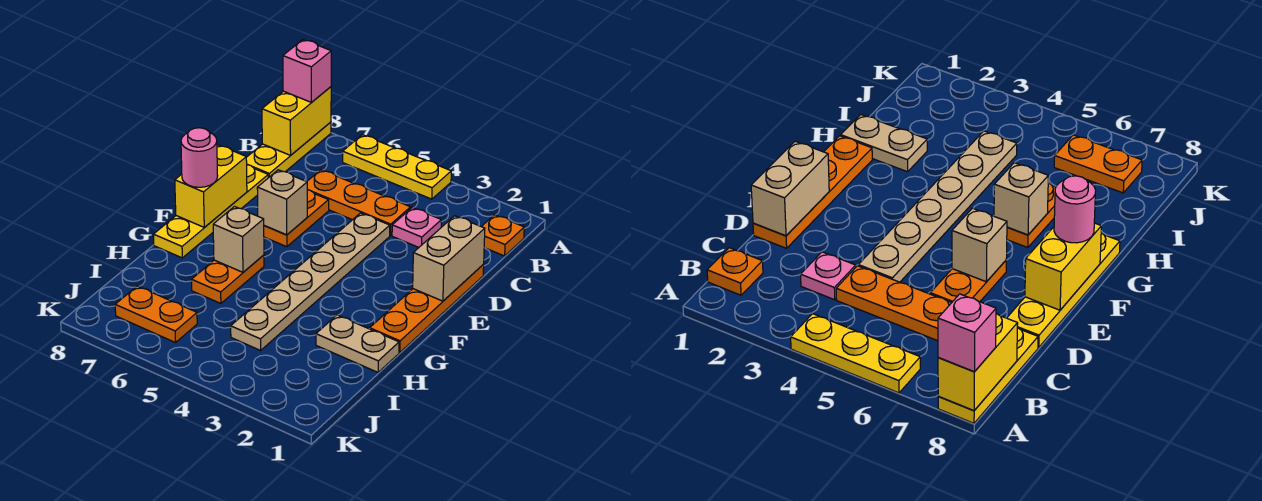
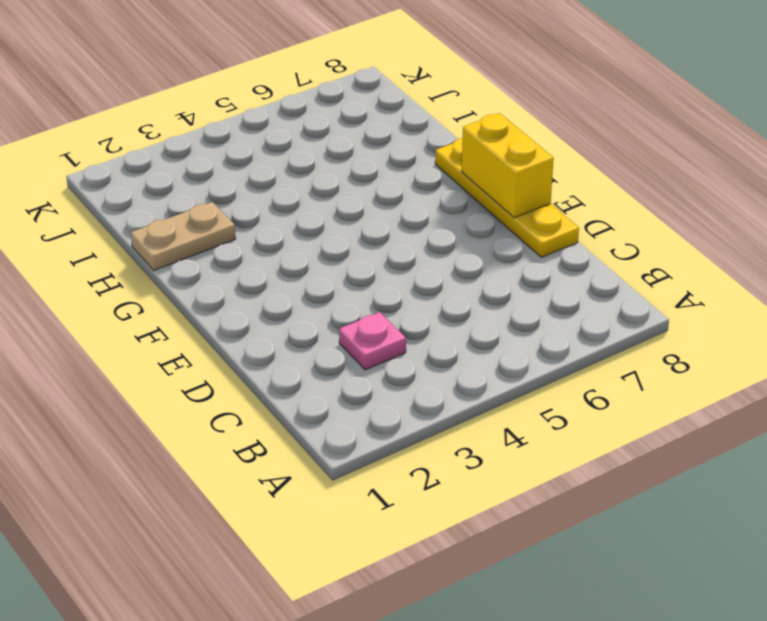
none -> yellow plate A4:A6 level 1
none -> yellow plate A8:C8 level 1
none -> orange plate B1 level 1

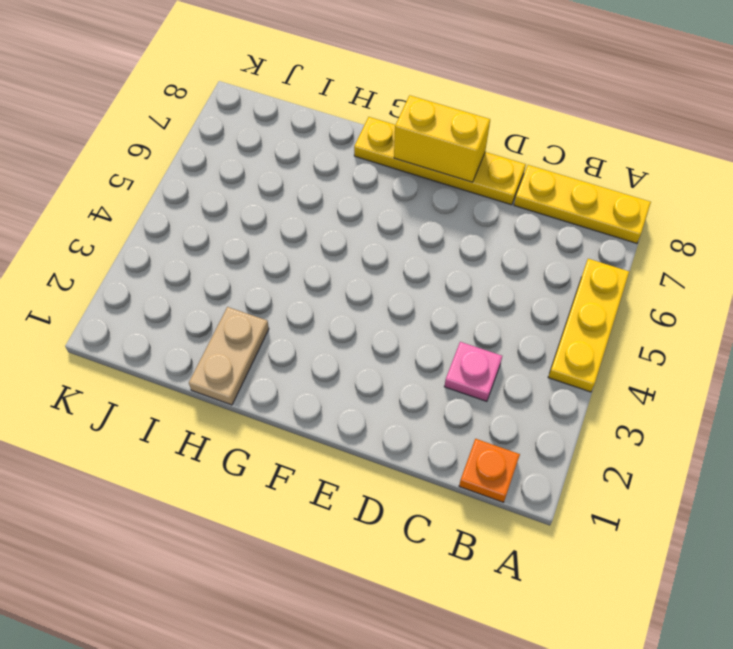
none -> orange plate C4:C6 level 1
none -> orange plate D1:G1 level 1
none -> tan plate D4:I4 level 1

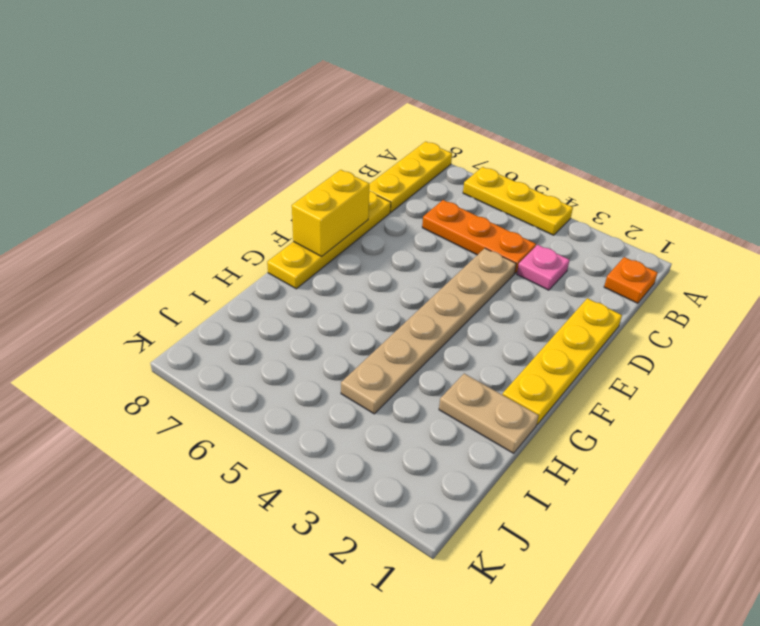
yellow plate D1:G1 level 1 -> orange plate D1:G1 level 1
none -> orange plate D6:E6 level 1
none -> orange plate G6:H6 level 1
none -> orange plate J6:J7 level 1

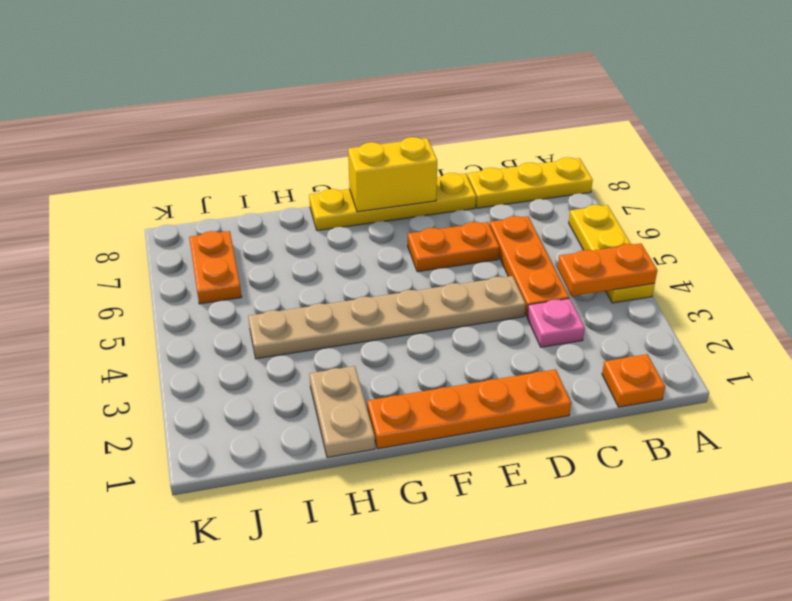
orange plate A4:B4 level 2 -> orange plate G6:H6 level 1
none -> yellow brick A8:B8 level 2
none -> tan brick D1:E1 level 2
none -> tan brick E6 level 2

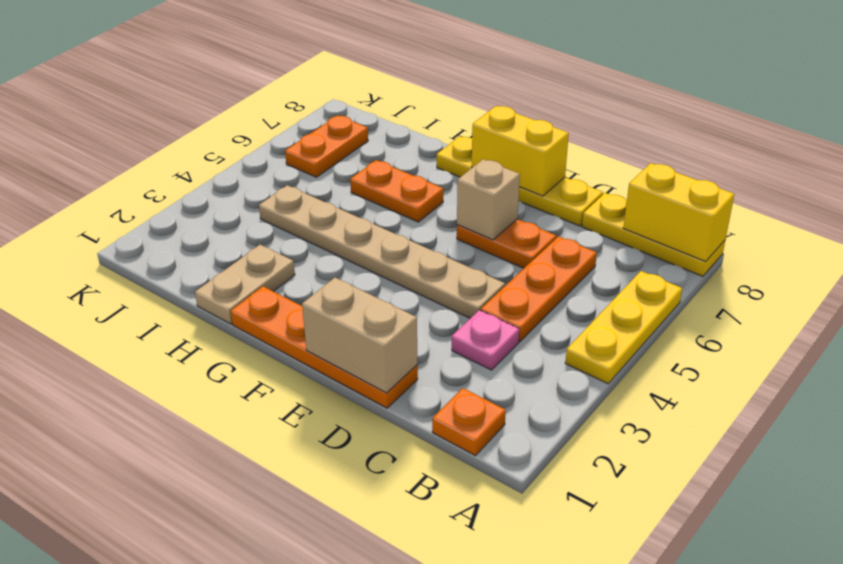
none -> tan brick G6 level 2
none -> pink brick A8 level 3
none -> pink round brick F8 level 3

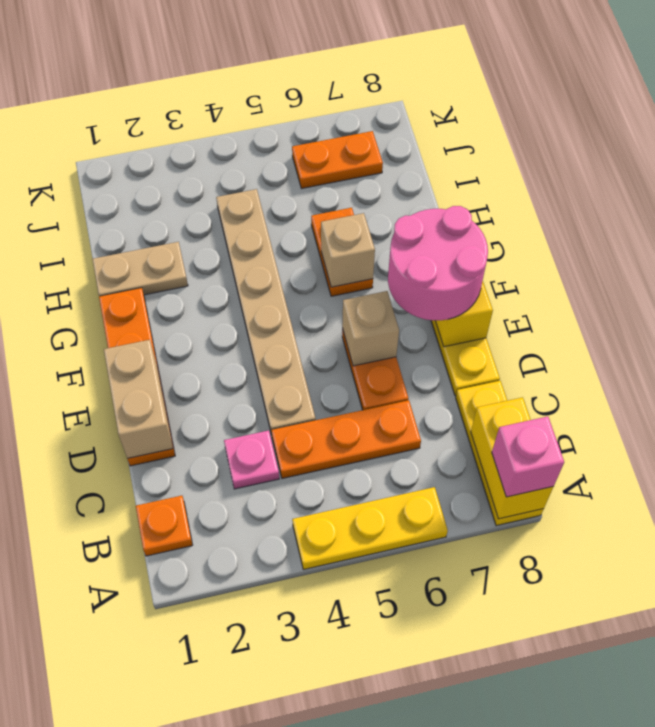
pink round brick E7:F8 level 3 -> pink round brick F8 level 3

